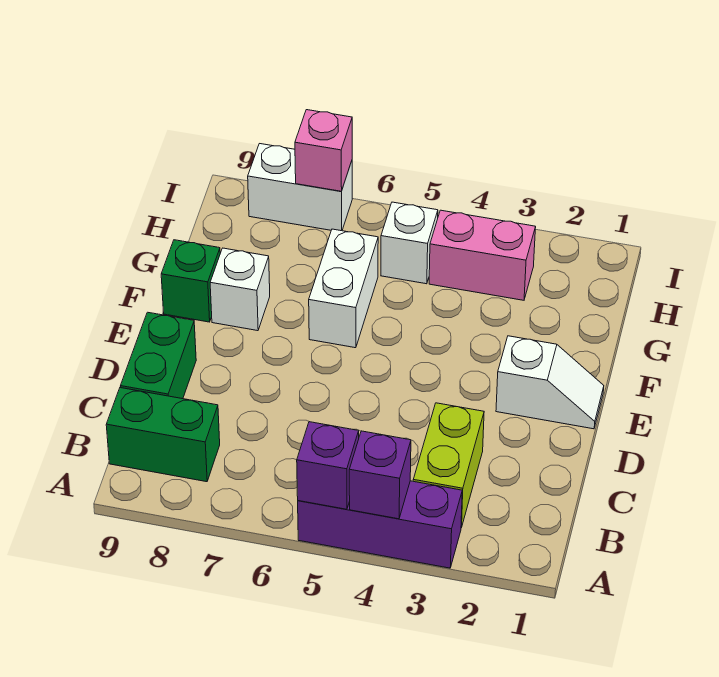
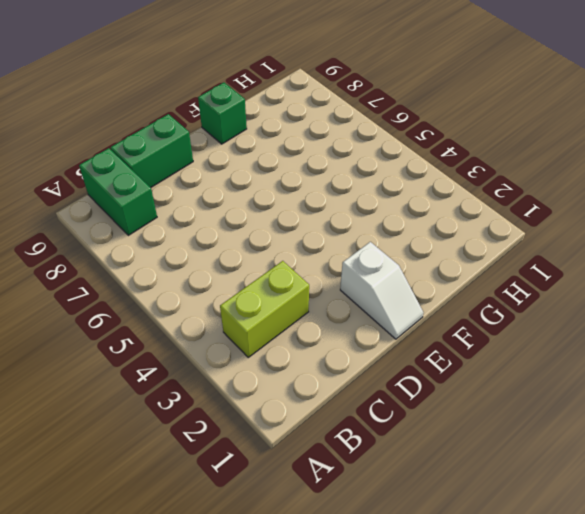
none -> purple brick A3:A5 level 1
none -> white brick F6:G6 level 1
none -> white brick F8 level 1

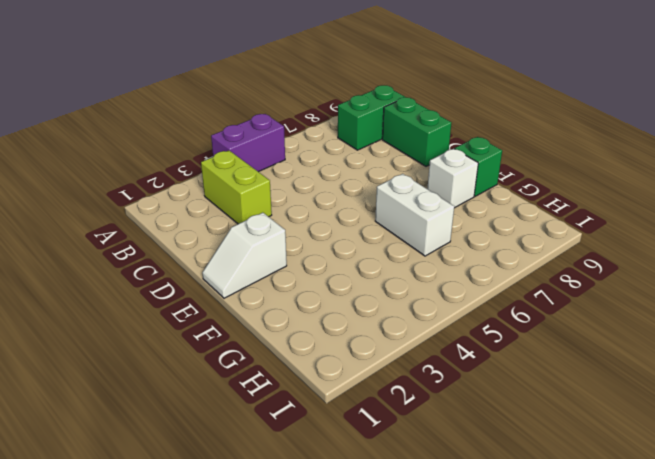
purple brick A4:A5 level 1 -> purple brick A3:A5 level 1
none -> pink brick H3:H4 level 1
none -> white brick H5 level 1
none -> white brick I7:I8 level 1

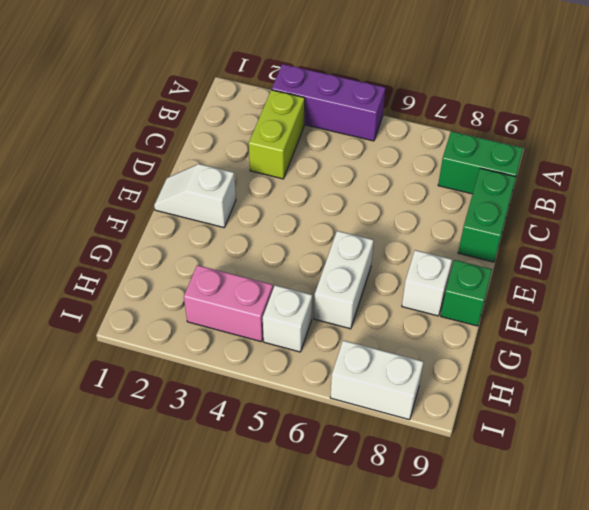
none -> purple brick A4 level 2
none -> purple brick A5 level 2
none -> pink brick I7 level 2

